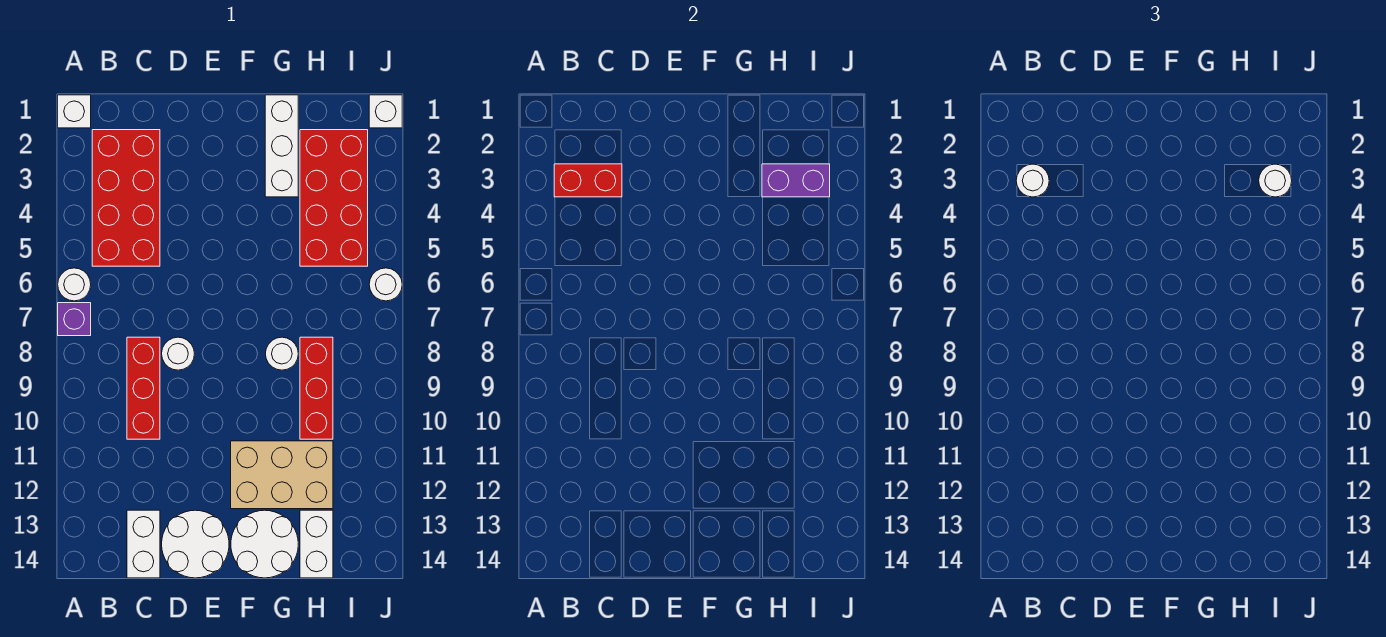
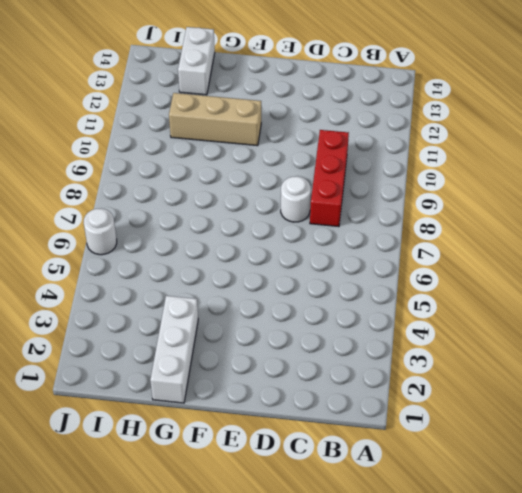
tan brick F11:H11 level 1 -> tan brick F11:H12 level 1
none -> white brick A1 level 1
none -> white round brick A6 level 1
none -> purple brick A7 level 1

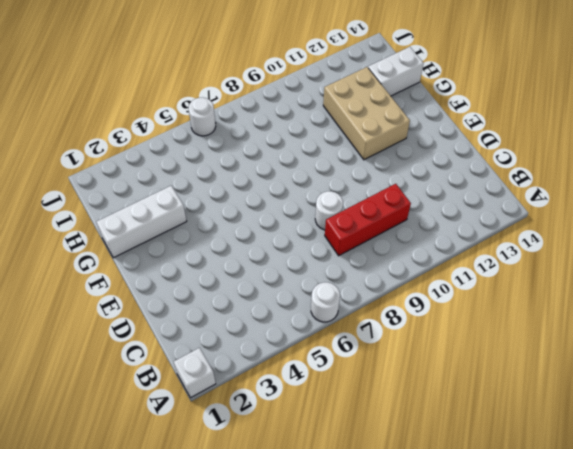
none -> purple brick A7 level 1
none -> red brick B2:C5 level 1
none -> white brick C13:C14 level 1

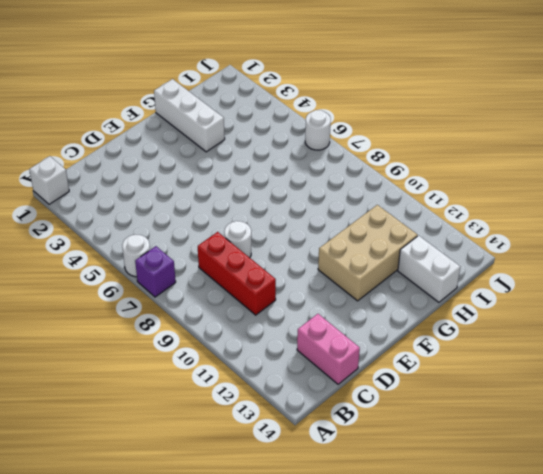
pink brick C13:C14 level 1 -> white brick C13:C14 level 1
none -> red brick B2:C5 level 1
none -> white round brick D13:E14 level 1
none -> white round brick F13:G14 level 1

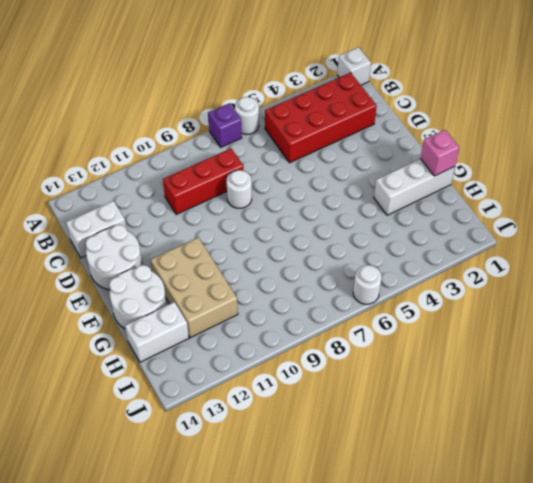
pink brick G1 level 2 -> none
none -> white round brick G8 level 1
none -> red brick H2:I5 level 1
none -> red brick H8:H10 level 1

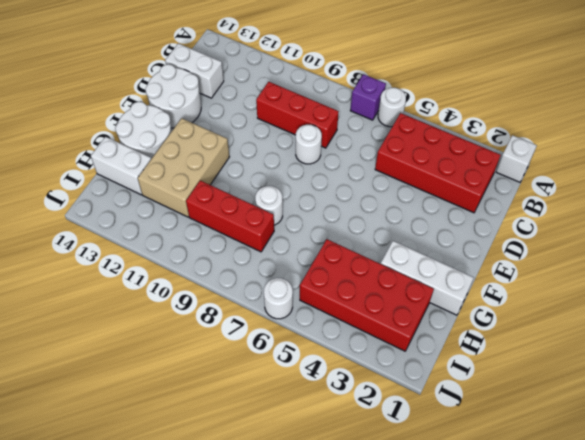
none -> white brick J1 level 1
none -> red brick B3:C3 level 2
none -> purple brick H3:I3 level 2

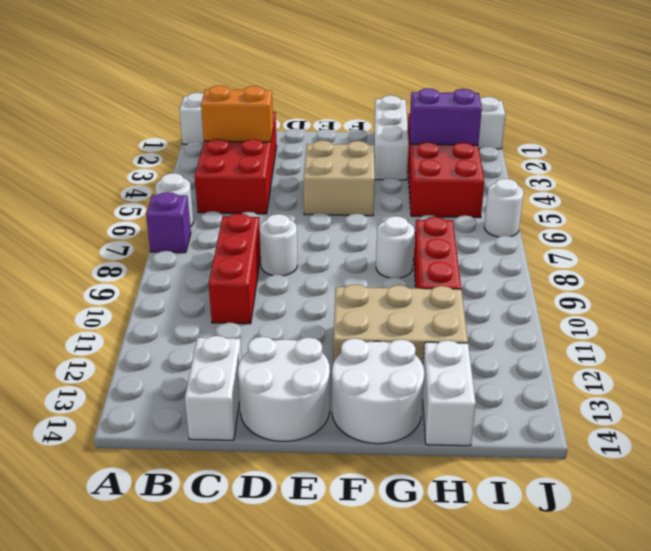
orange brick B3:C3 level 2 -> red brick B3:C3 level 2
tan brick E4:F5 level 1 -> none
none -> white round brick B3 level 3
none -> white round brick I3 level 3

